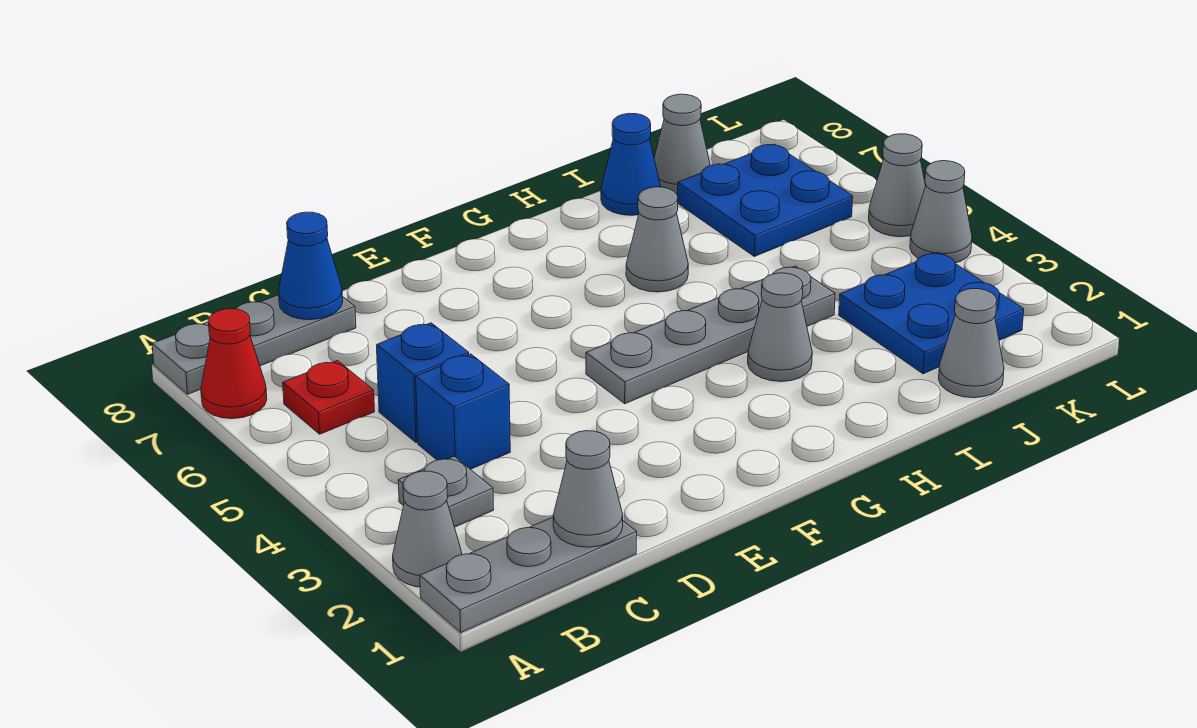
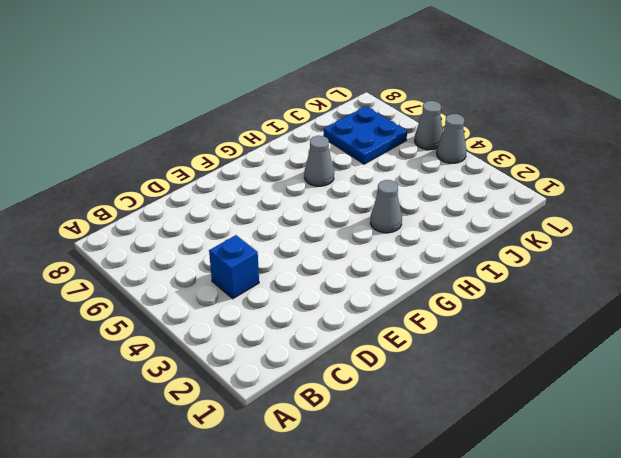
none -> grey plate A1:C1 level 1
none -> grey cone A2 level 1
none -> red cone A7 level 1

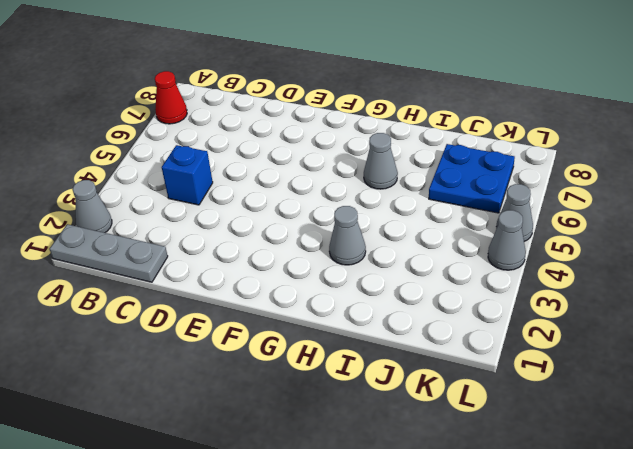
none -> grey plate A8:C8 level 1
none -> grey plate B3 level 1
none -> red plate B6 level 1

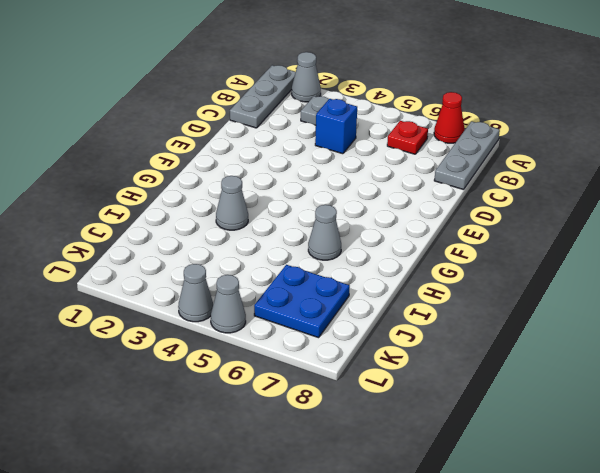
none -> blue brick C5 level 1
none -> grey plate F4:I4 level 1
none -> blue cone I8 level 1

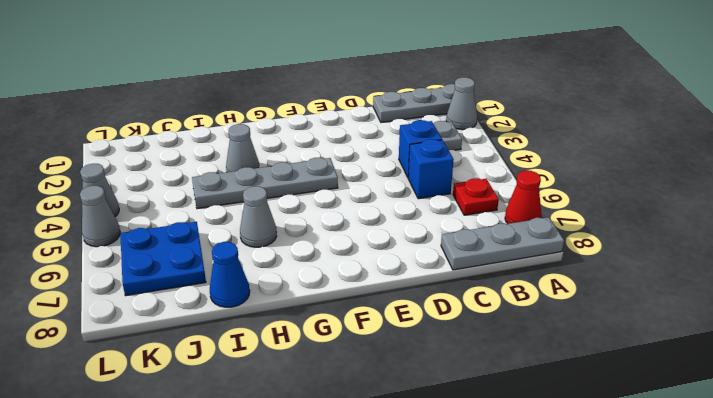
none -> grey cone J1 level 1
none -> blue plate J2:K3 level 1
none -> grey cone J8 level 1

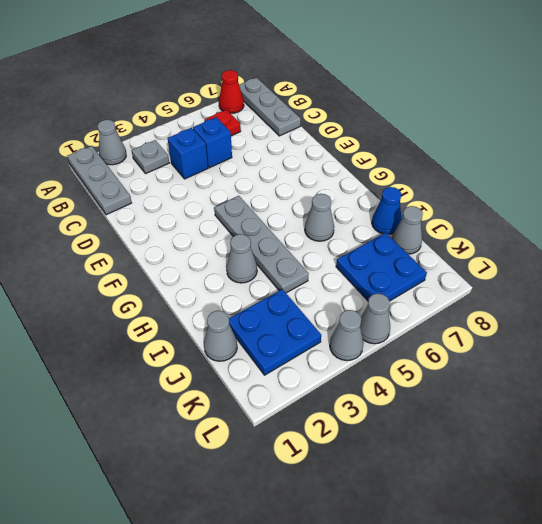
none -> grey cone C1 level 2
none -> blue cone C8 level 2

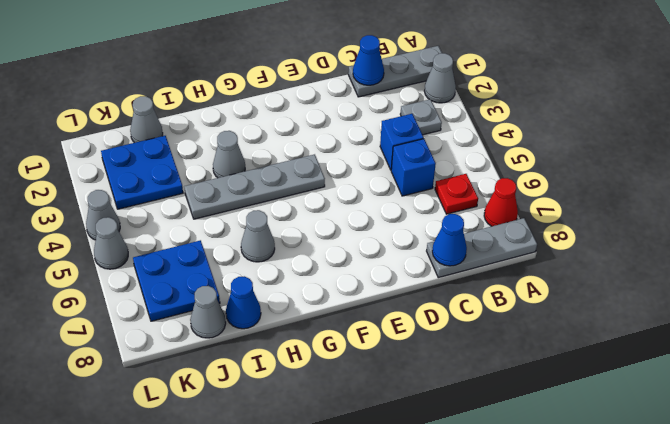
blue cone C1 level 2 -> grey cone C1 level 2

